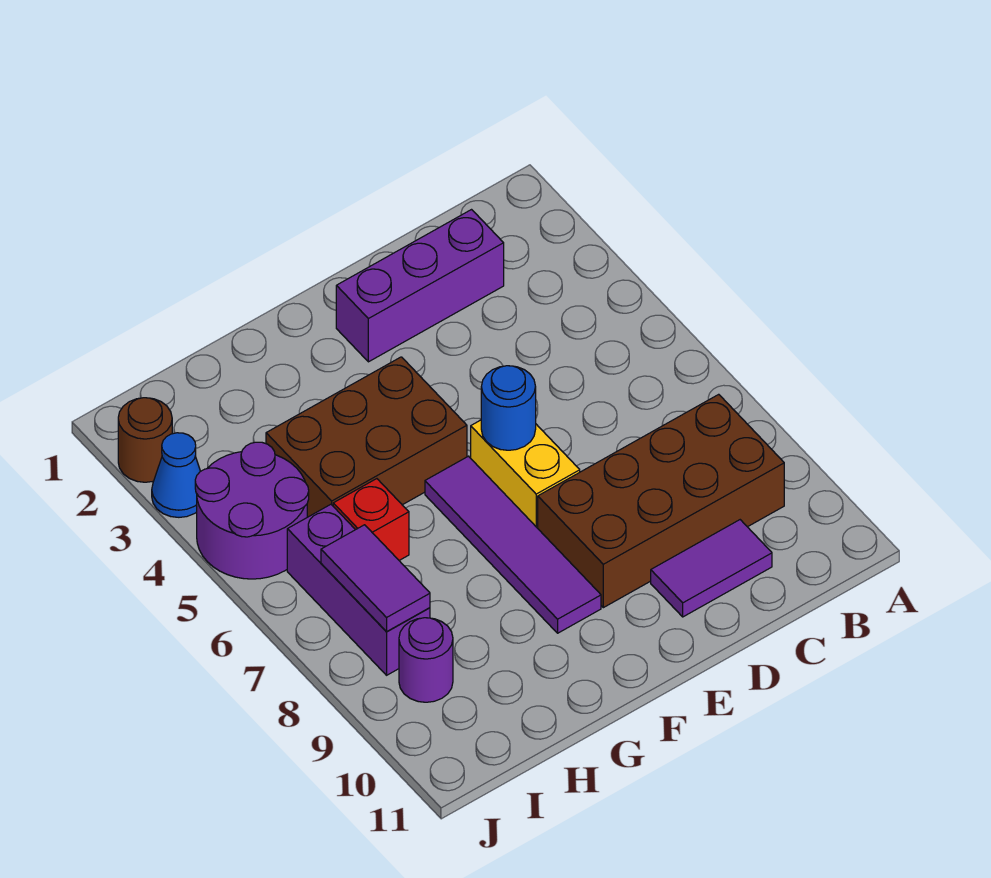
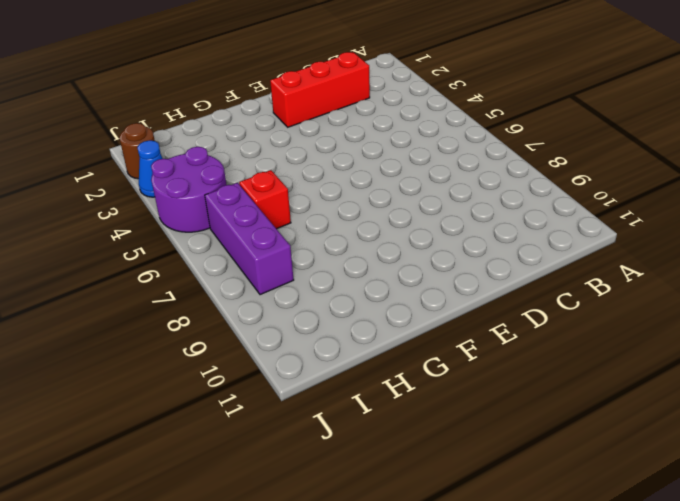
red brick C2:E2 level 1 -> purple brick C2:E2 level 1
none -> brown brick B8:E9 level 1
none -> purple tile C10:D10 level 1
none -> yellow brick E6:E7 level 1

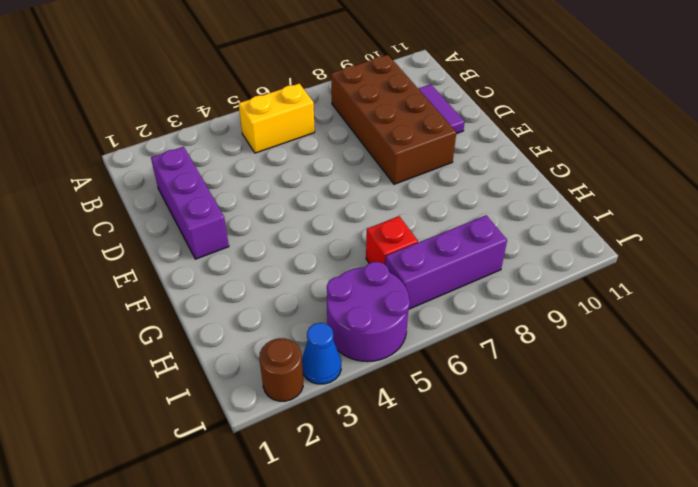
yellow brick B5:B6 level 1 -> yellow brick E6:E7 level 1
none -> brown brick F4:H5 level 1
none -> purple tile F6:F9 level 1
none -> purple round brick I9 level 1

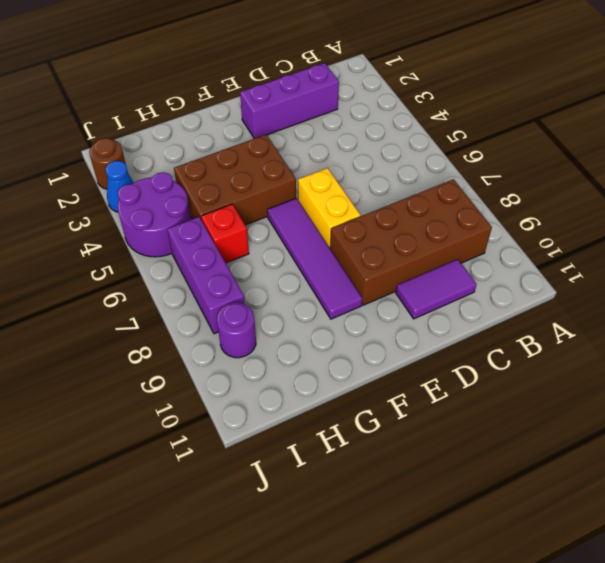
none -> blue round brick E6 level 2
none -> purple tile I7:I8 level 2

